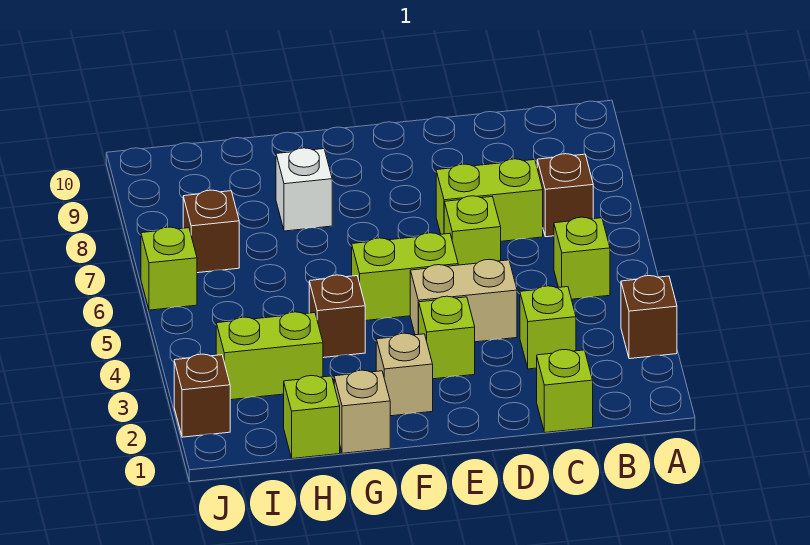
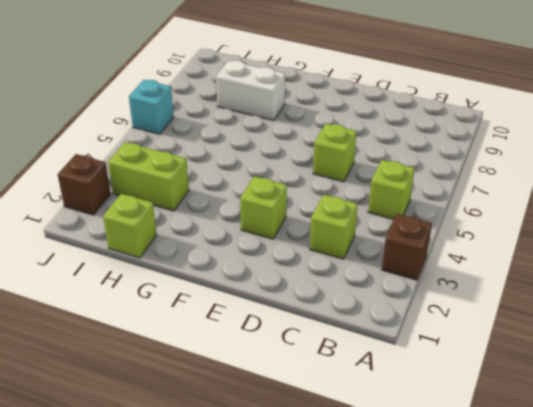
white brick G8:H8 level 1 -> white brick G8 level 1
cyan brick J6 level 1 -> lime brick J6 level 1
none -> brown brick B7 level 1
none -> lime brick C1 level 1
none -> lime brick C7:D7 level 1

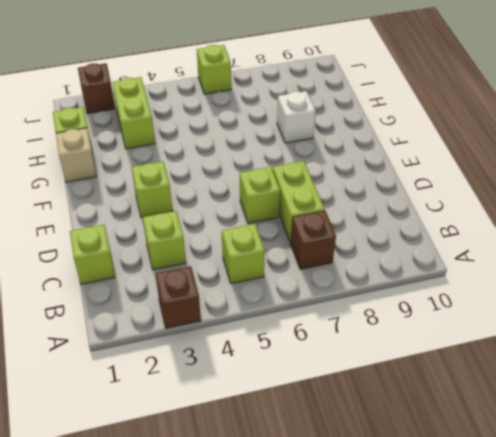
none -> tan brick D4:E4 level 1
none -> lime brick E5:F5 level 1
none -> tan brick F2 level 1

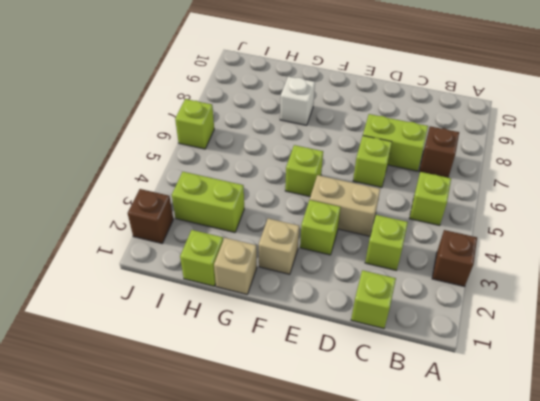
lime brick F5 level 1 -> lime brick E5:F5 level 1
none -> brown brick G4 level 1
none -> brown brick I7 level 1

